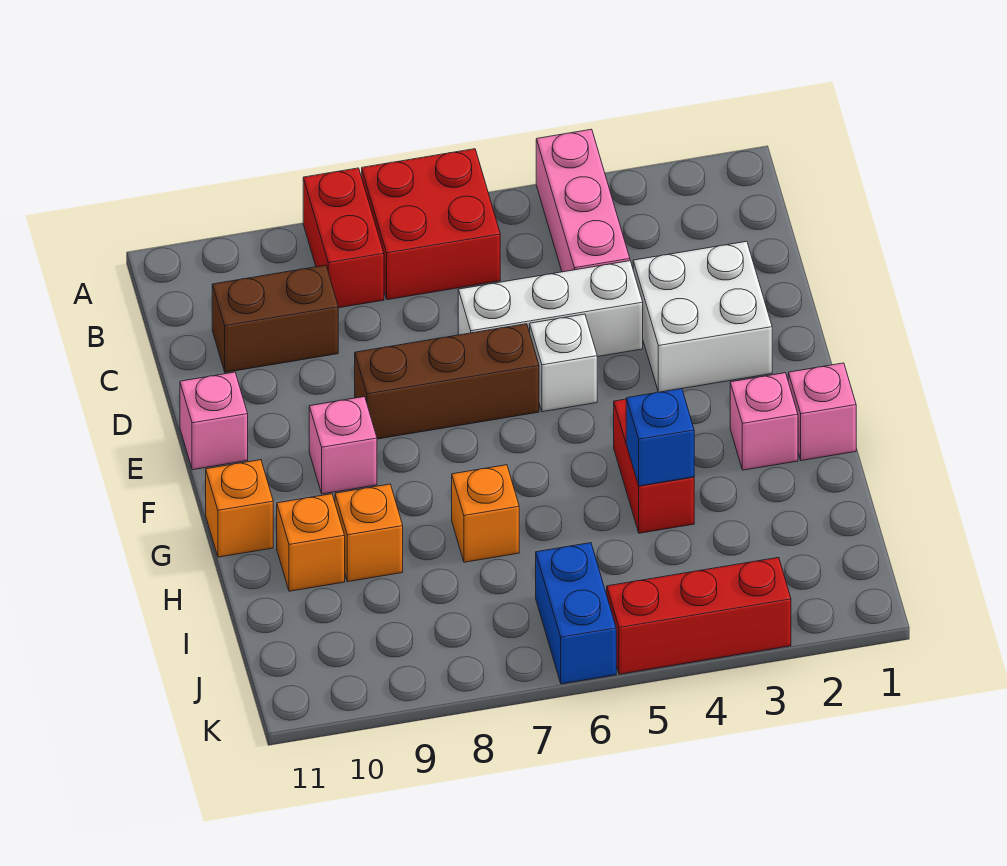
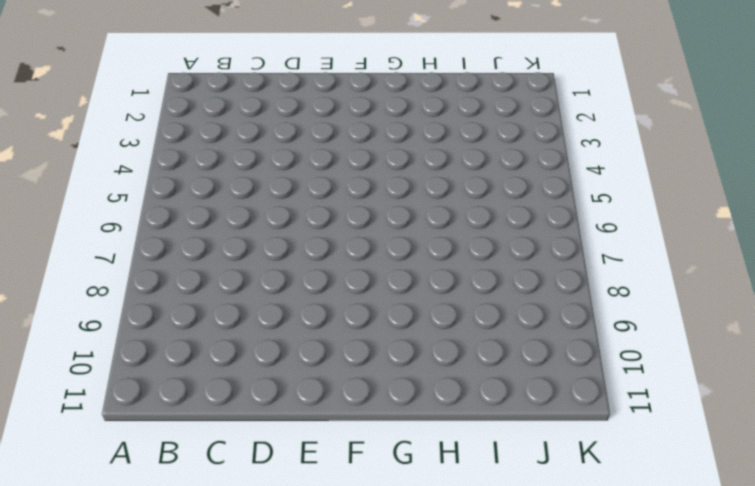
none -> pink brick A4:C4 level 1
none -> red brick A6:B7 level 1
none -> red brick A8:B8 level 1

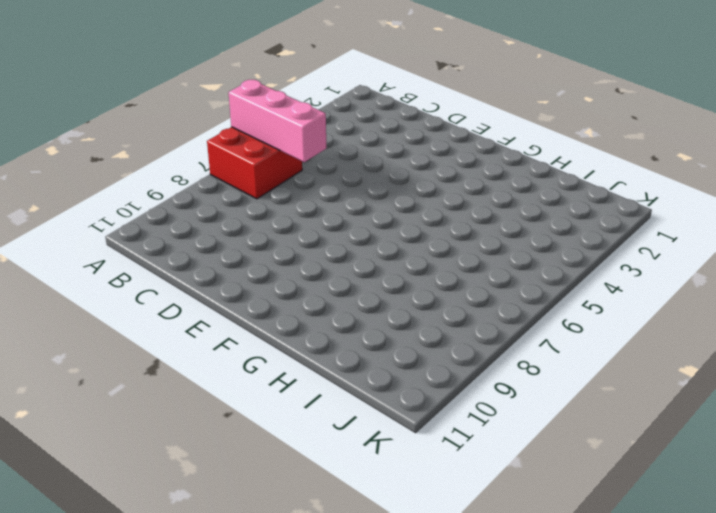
pink brick A6:C6 level 2 -> pink brick A4:C4 level 1
none -> red brick A8:B8 level 1
none -> brown brick C9:C10 level 1
none -> white brick D2:E3 level 1

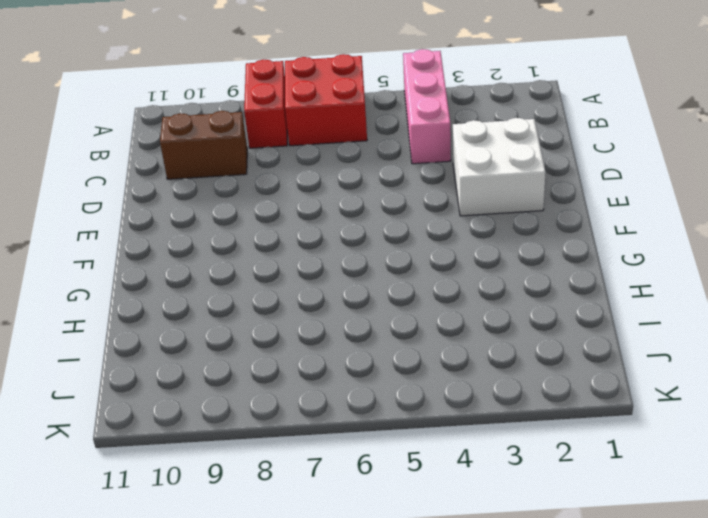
none -> white brick D4:D6 level 1
none -> white brick E5 level 1
none -> brown brick E6:E8 level 1

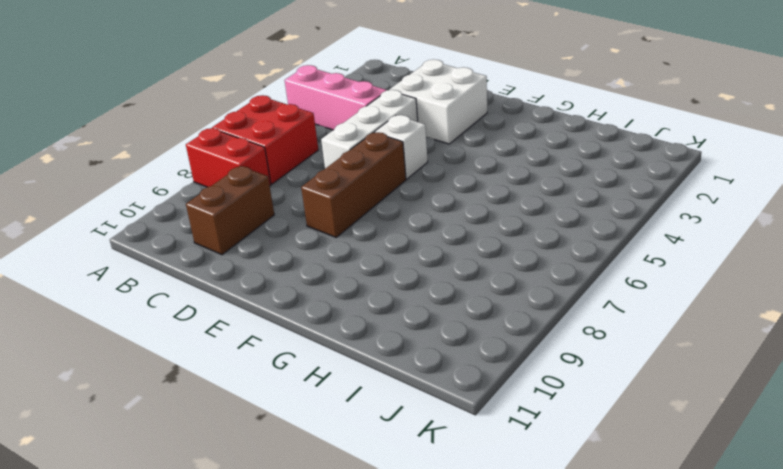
none -> pink brick E11 level 1
none -> pink brick F9 level 1
none -> pink brick G1 level 1

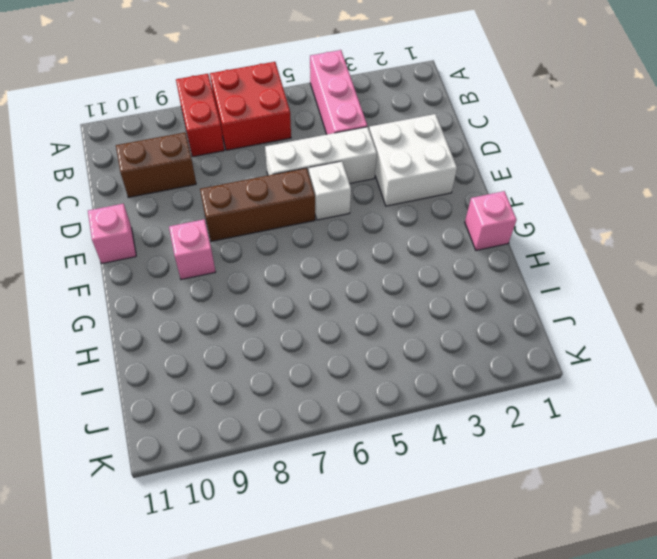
none -> pink brick G2 level 1
none -> red brick G4:H4 level 1
none -> orange brick G11 level 1

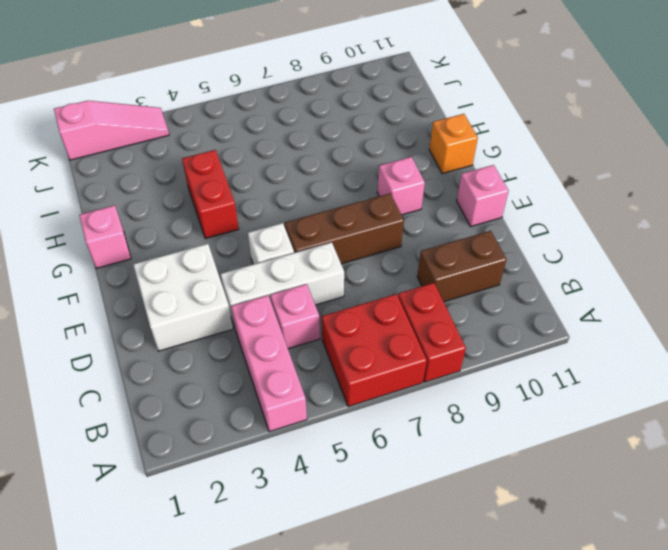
pink brick C5 level 1 -> pink brick G2 level 1
pink slope K1:K3 level 1 top 1 -> red brick K3:K5 level 1
none -> orange brick H7 level 1
none -> orange brick H9 level 1
none -> orange brick H10 level 1

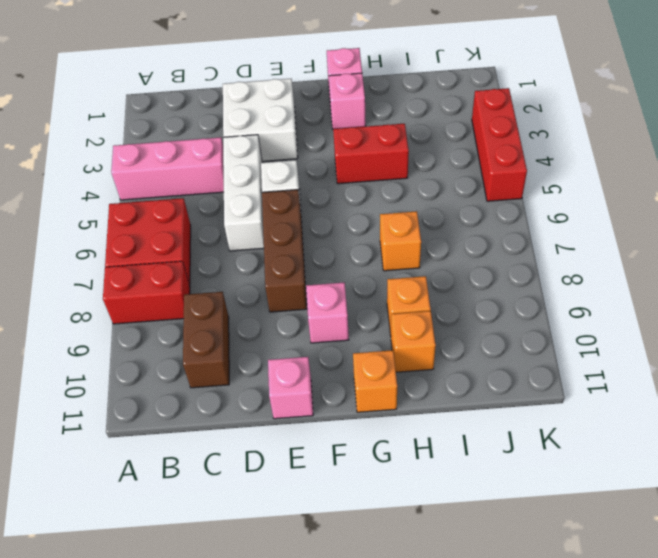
none -> blue brick J6:K6 level 1
none -> blue brick H4 level 2

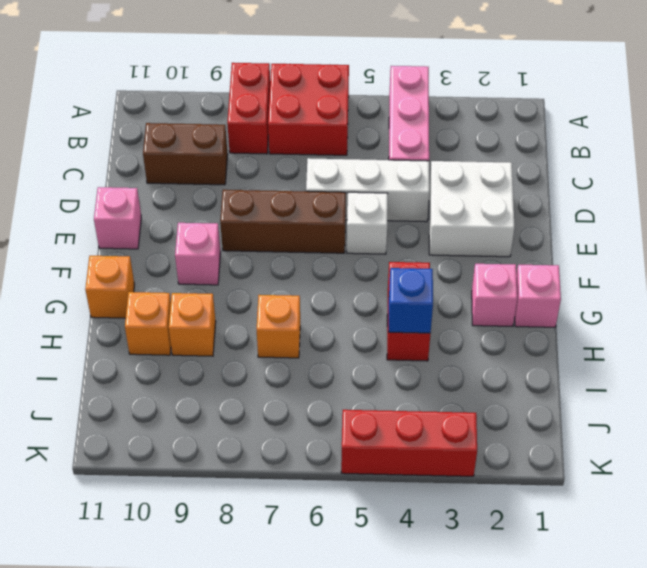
none -> blue brick J6:K6 level 1

